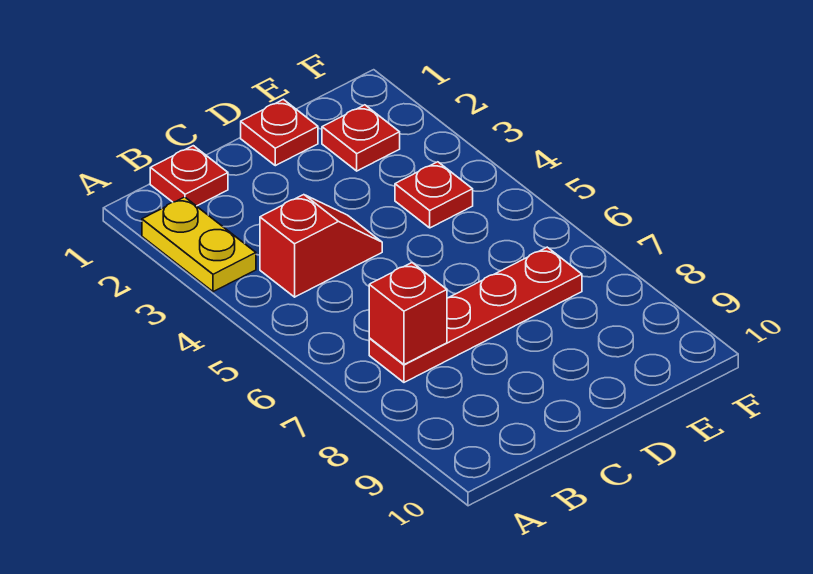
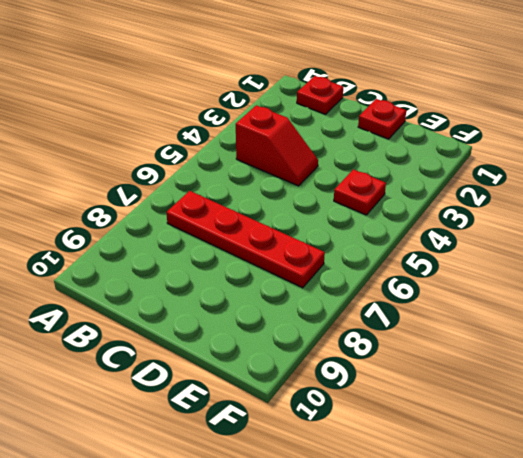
none -> yellow plate A2:A3 level 1
none -> red plate E2 level 1

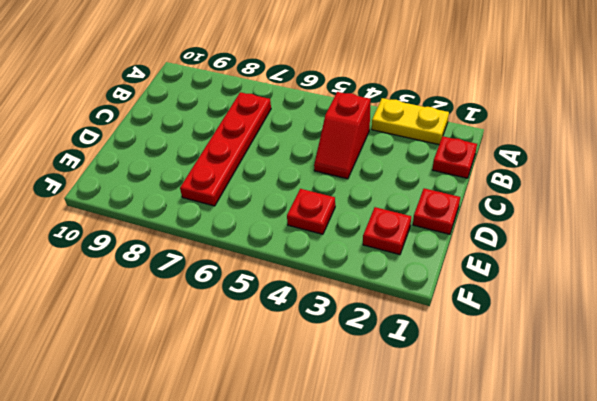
none -> red brick B7 level 2

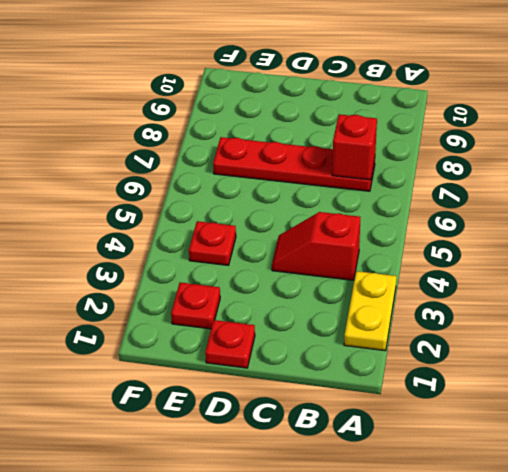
none -> red plate B1 level 1

